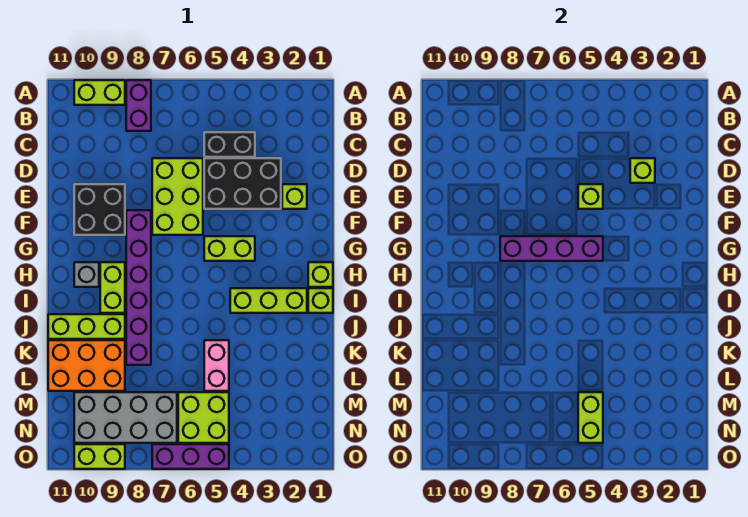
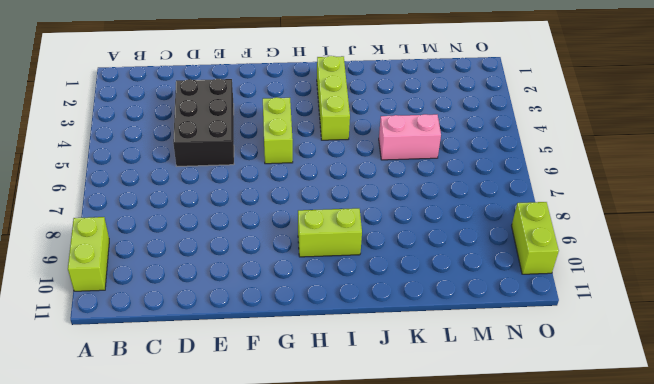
none -> purple brick A8:B8 level 1
none -> black brick C4:C5 level 1
none -> lime brick D6:F7 level 1

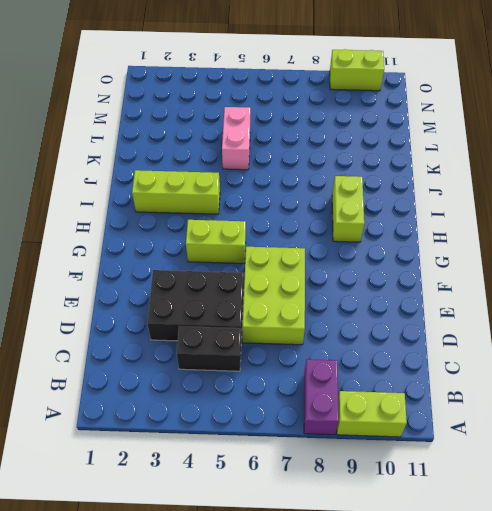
none -> lime brick E2 level 1
none -> black brick E9:F10 level 1
none -> purple brick F8:K8 level 1

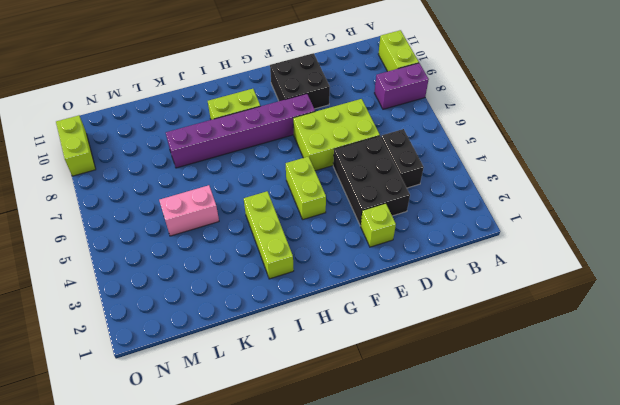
none -> lime brick H1 level 1
none -> grey brick H10 level 1
none -> lime brick I1 level 1

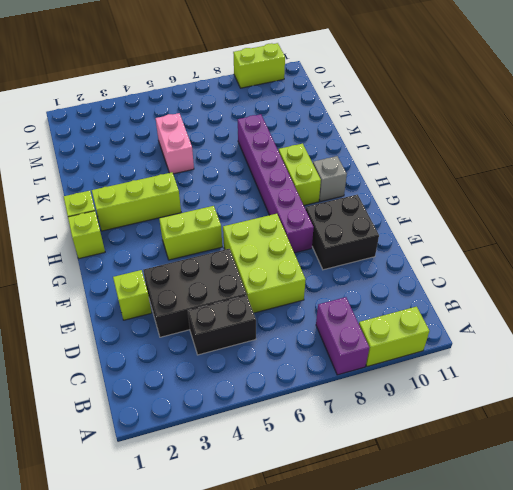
none -> lime brick J9:J11 level 1
none -> orange brick K9:L11 level 1
none -> lime brick M5:N6 level 1

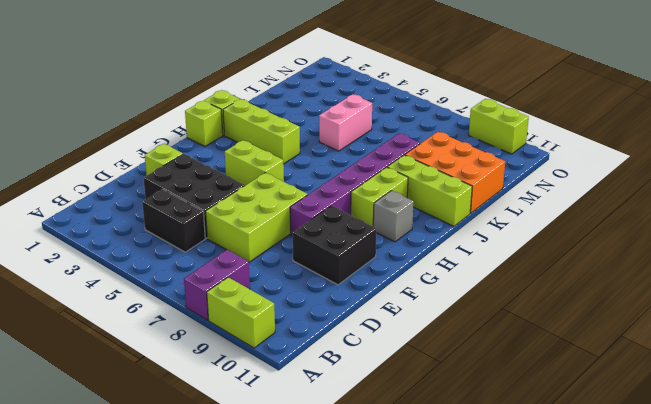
none -> lime brick M5:N6 level 1
none -> grey brick M7:N10 level 1
none -> purple brick O5:O7 level 1

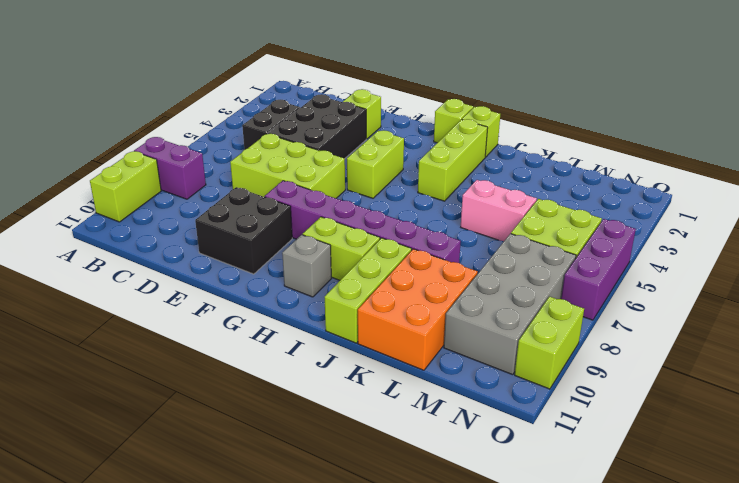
none -> lime brick D3 level 2
none -> lime brick E5 level 2
none -> purple brick G5:G8 level 2

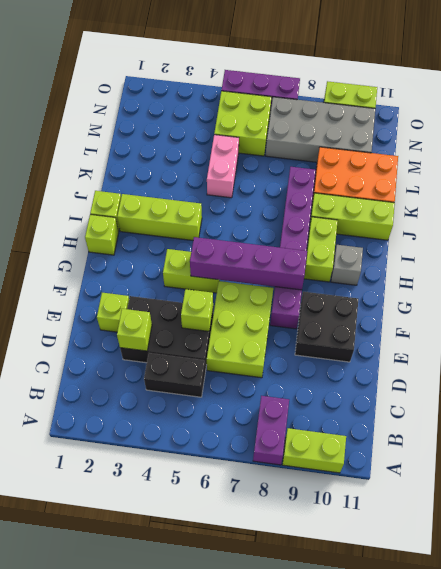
none -> lime brick M5:N5 level 2

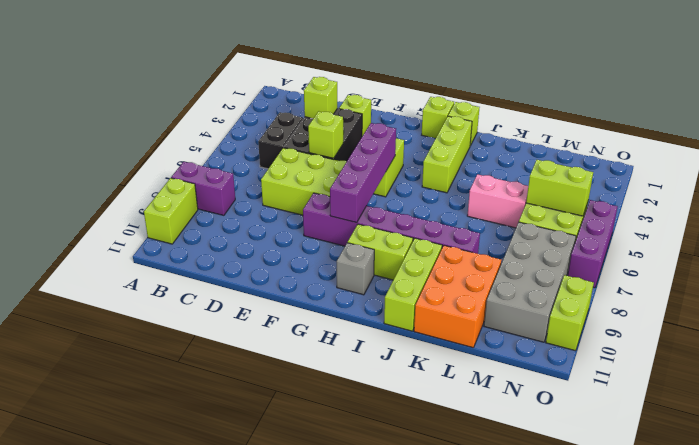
none -> black brick E9:F10 level 1

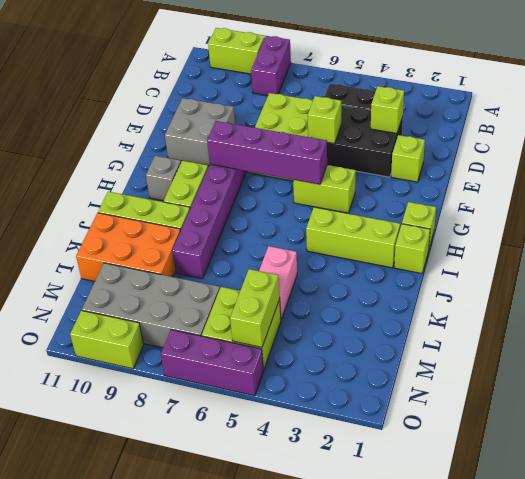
grey brick E9:F10 level 1 -> black brick E9:F10 level 1

